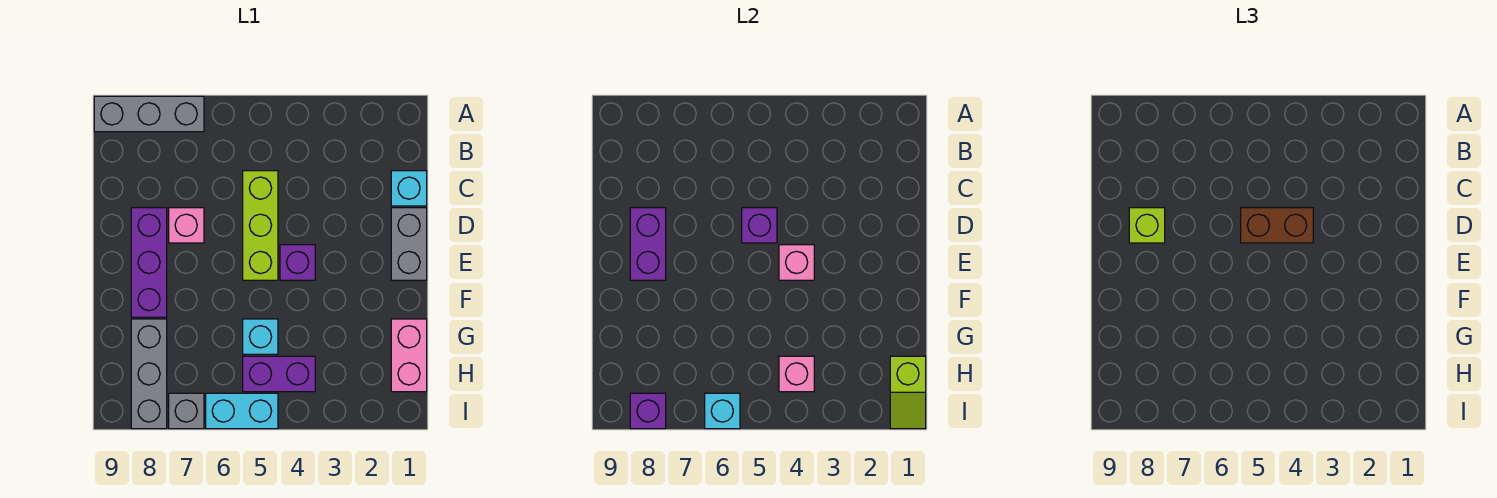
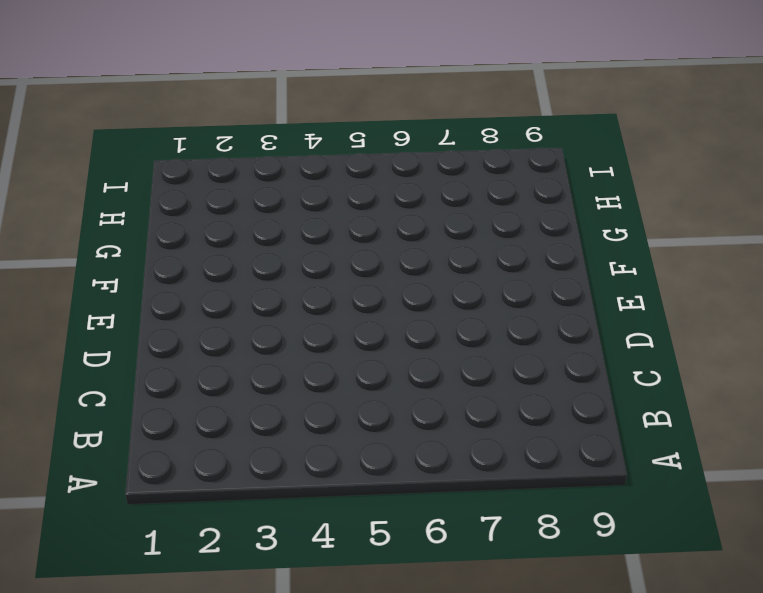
none -> grey brick A7:A9 level 1
none -> cyan brick C1 level 1
none -> lime brick C5:E5 level 1

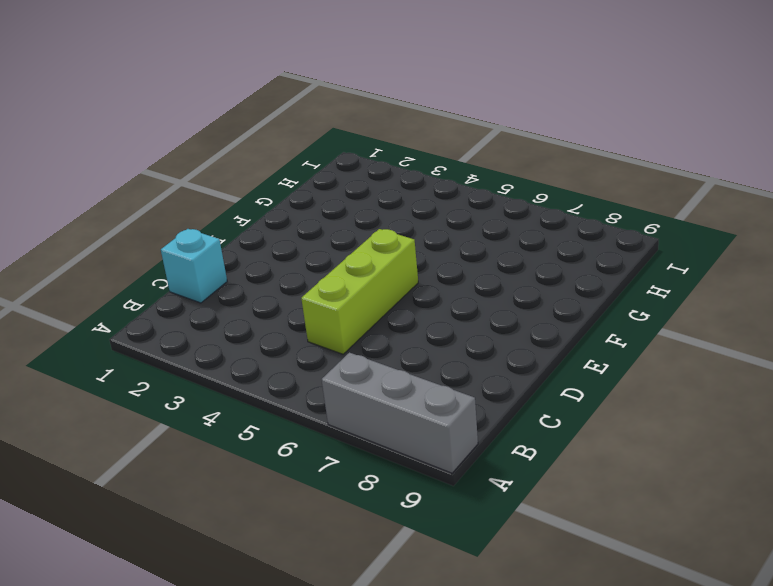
none -> grey brick D1:E1 level 1
none -> pink brick D7 level 1
none -> purple brick D8:F8 level 1

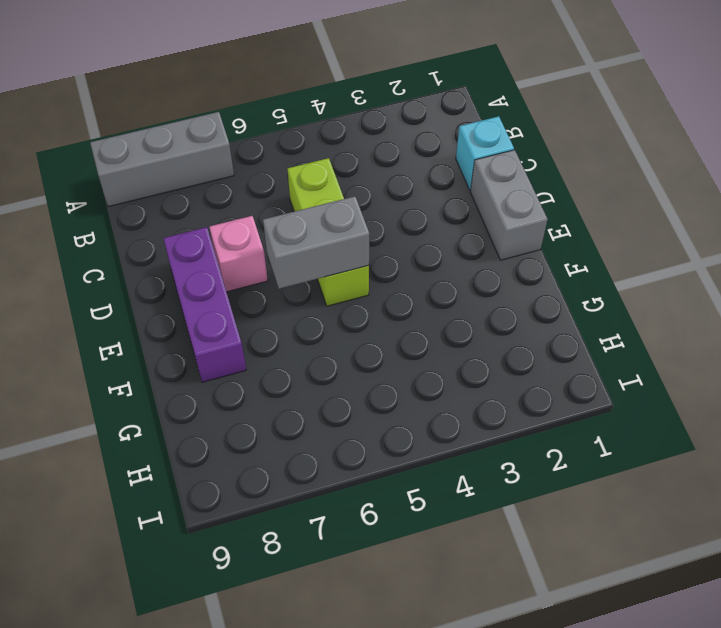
grey brick E5:E6 level 2 -> none
none -> purple brick E4 level 1
none -> pink brick G1:H1 level 1
none -> cyan brick G5 level 1

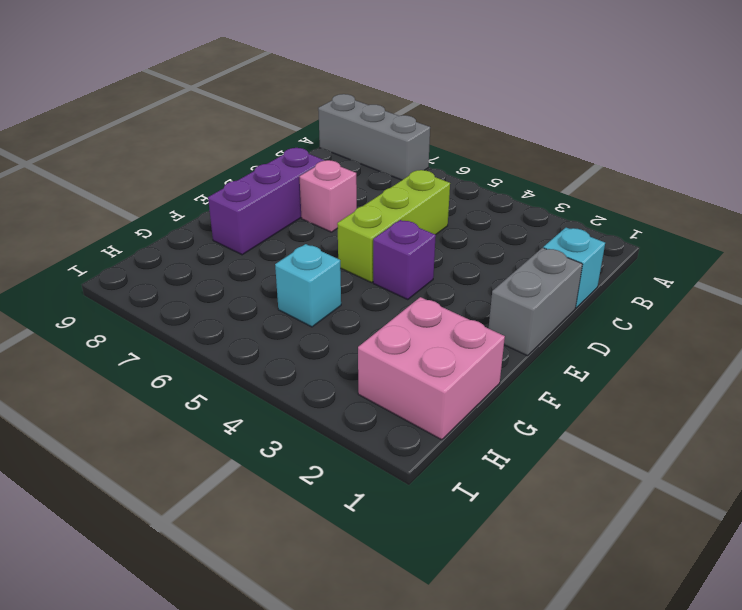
pink brick G1:H2 level 1 -> pink brick G1:H1 level 1
none -> grey brick G8:I8 level 1
none -> purple brick H4:H5 level 1
none -> cyan brick I5:I6 level 1

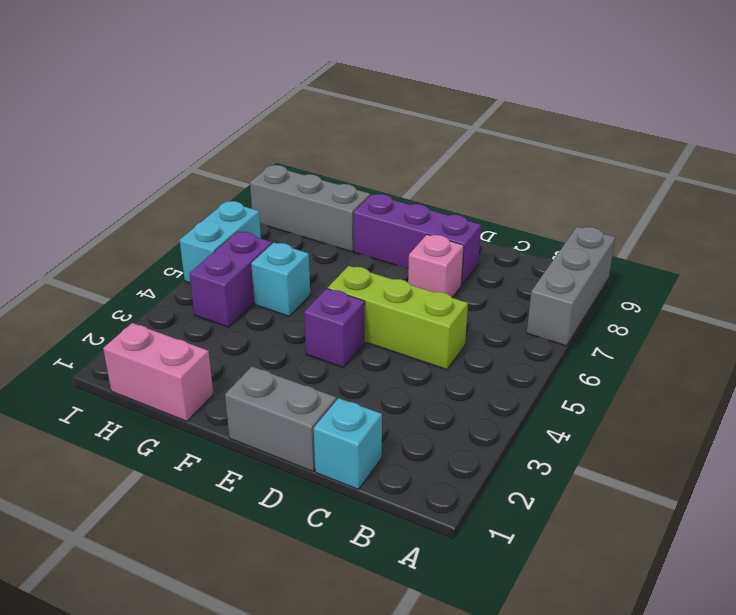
none -> grey brick I7 level 1
none -> purple brick D5 level 2
none -> purple brick D8:E8 level 2

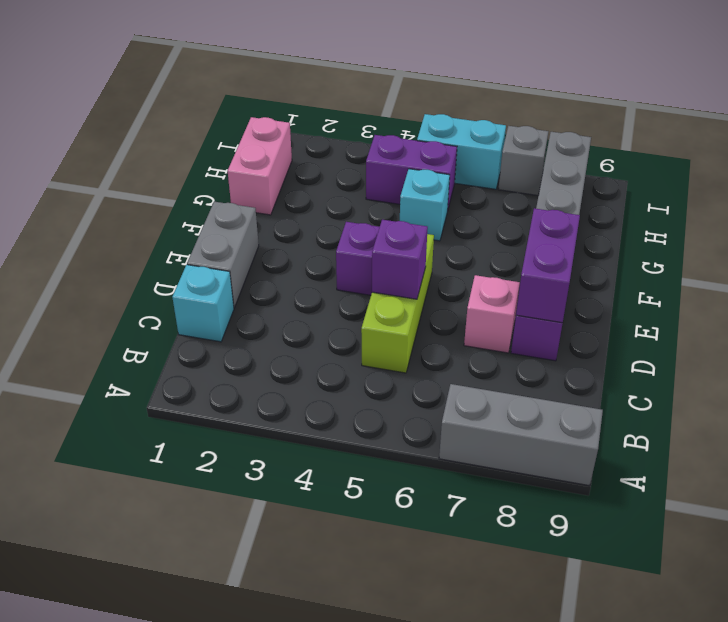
none -> pink brick E4 level 2
none -> lime slope H1:I1 level 2 top H
none -> pink brick H4 level 2

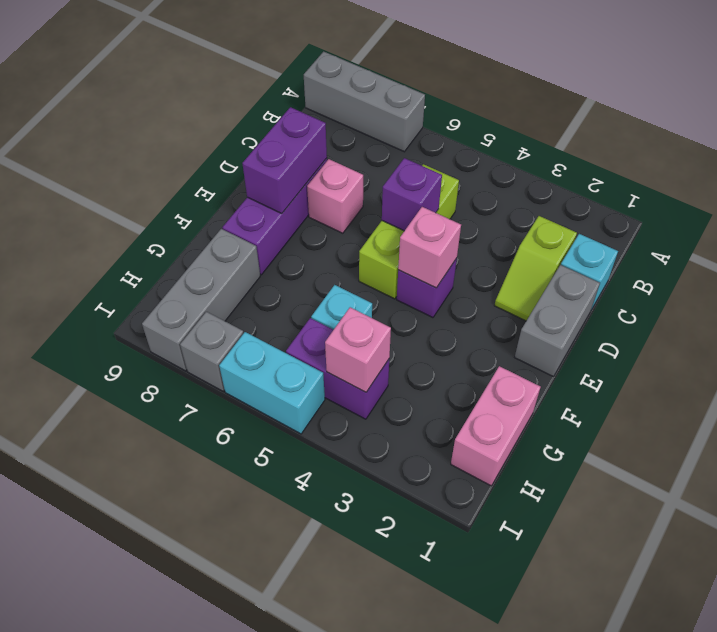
lime slope C2:D2 level 1 top C -> lime slope H1:I1 level 2 top H
none -> cyan brick I6 level 2
none -> purple brick I8 level 2
none -> brown brick D4:D5 level 3

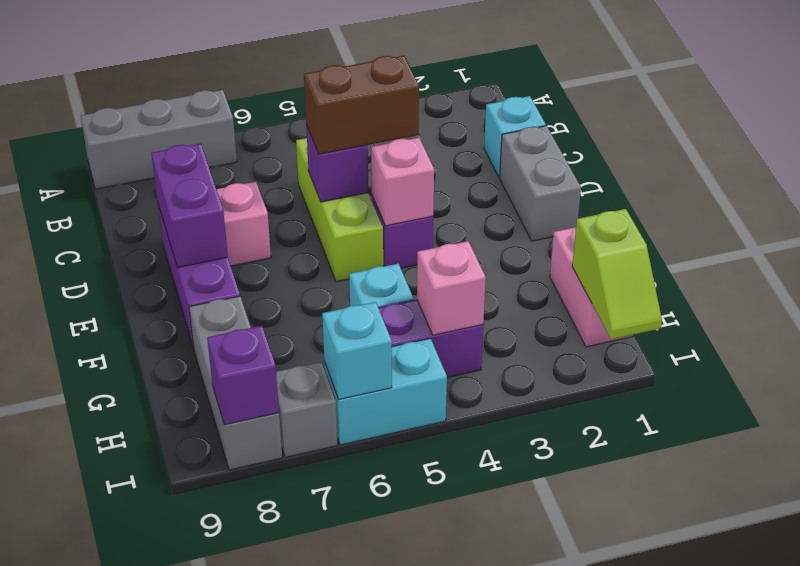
none -> lime brick D8 level 3

